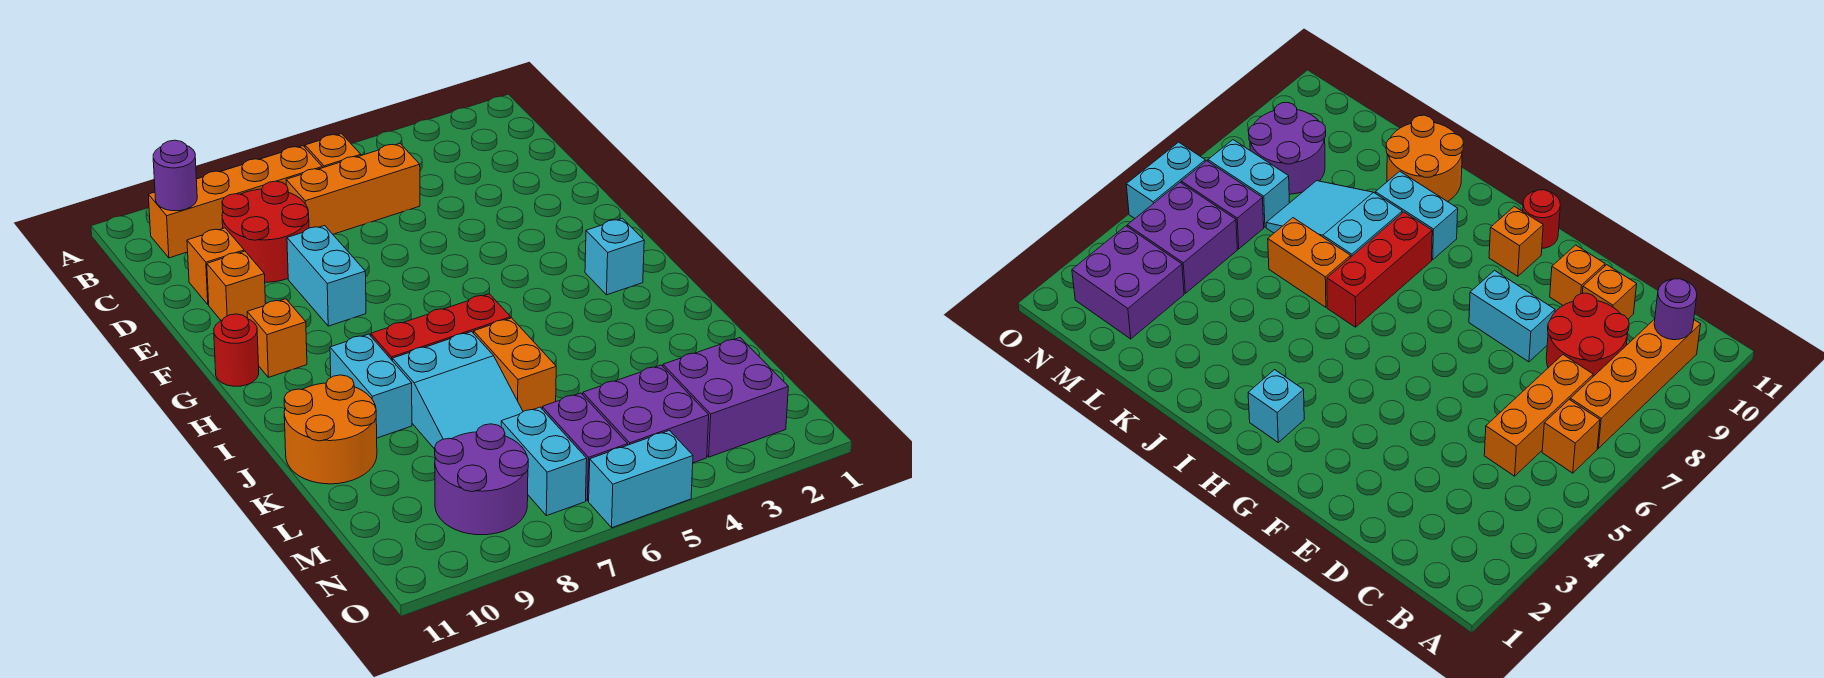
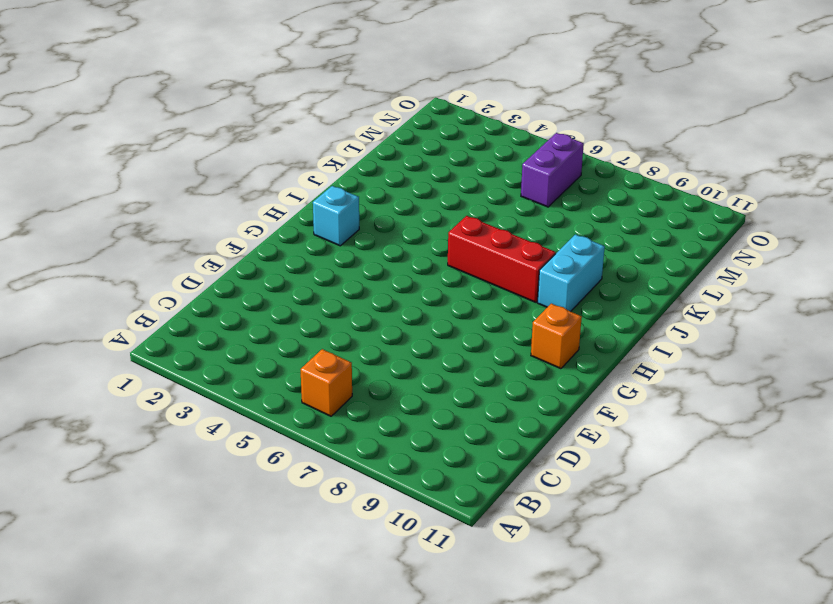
none -> orange brick B7:B10 level 1
none -> orange brick C5:C7 level 1
none -> red round brick C8:D9 level 1

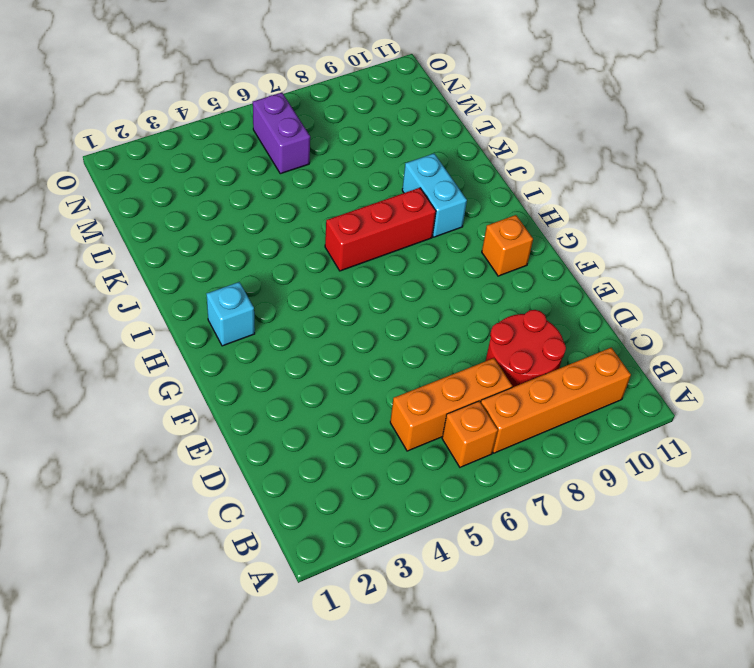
none -> orange brick D10 level 1
none -> cyan brick E8:F8 level 1
none -> orange brick E10 level 1

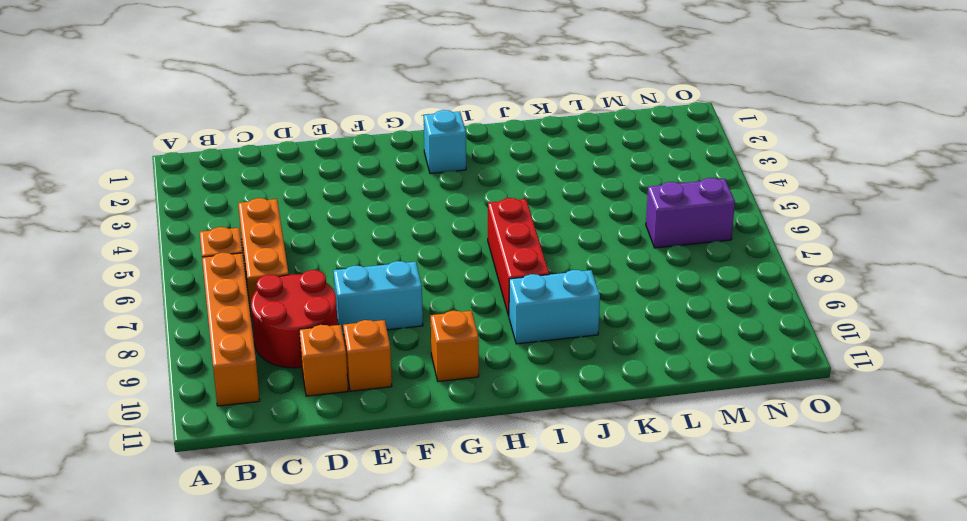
none -> red round brick G11 level 1
none -> orange brick J6:K6 level 1
none -> cyan slope J7:L8 level 1 top J

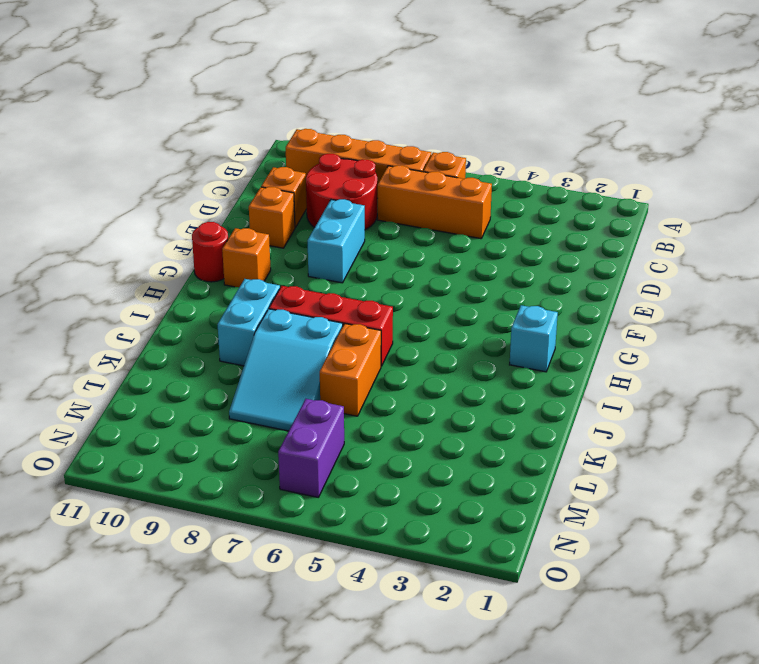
none -> orange round brick J10:K11 level 1
none -> purple brick M2:N3 level 1
none -> purple brick M4:N5 level 1

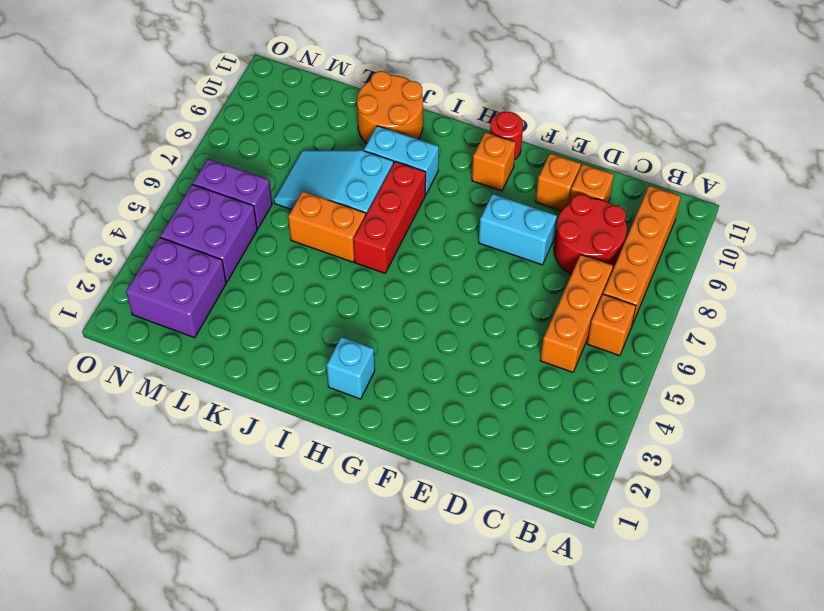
none -> cyan brick M7:N7 level 1
none -> purple round brick M8:N9 level 1
none -> cyan brick O5:O6 level 1

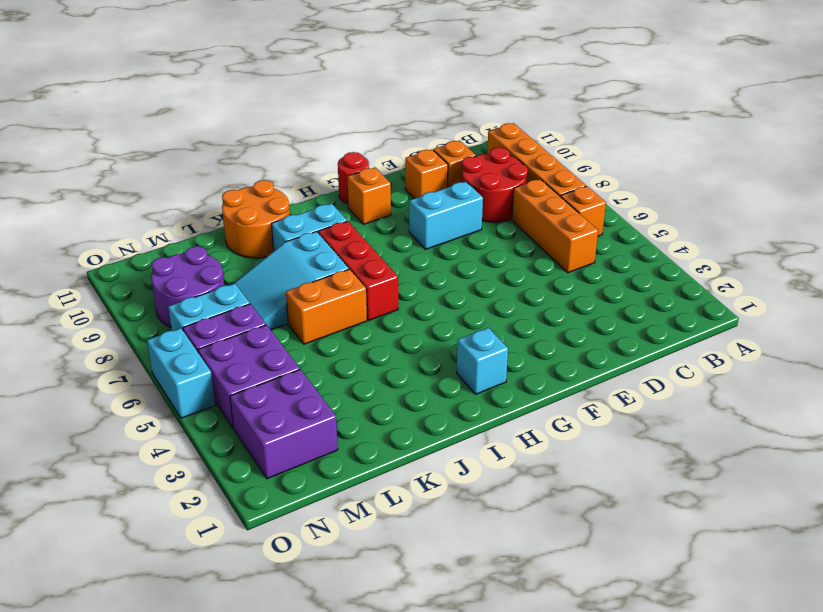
none -> purple round brick B10 level 2

